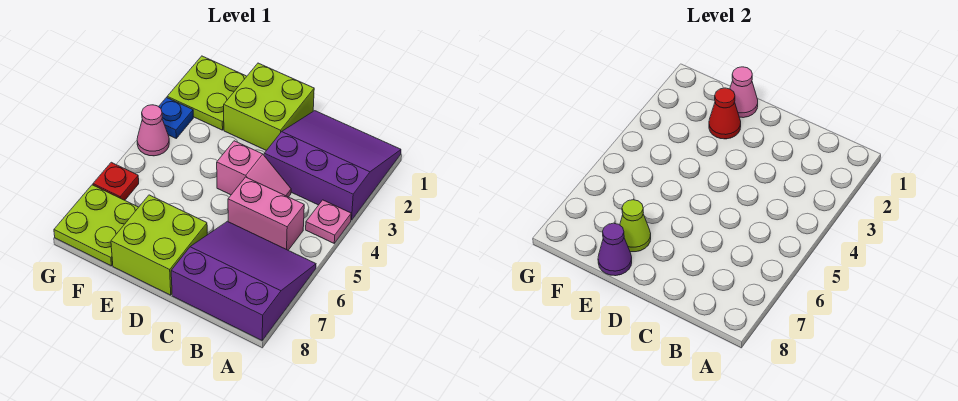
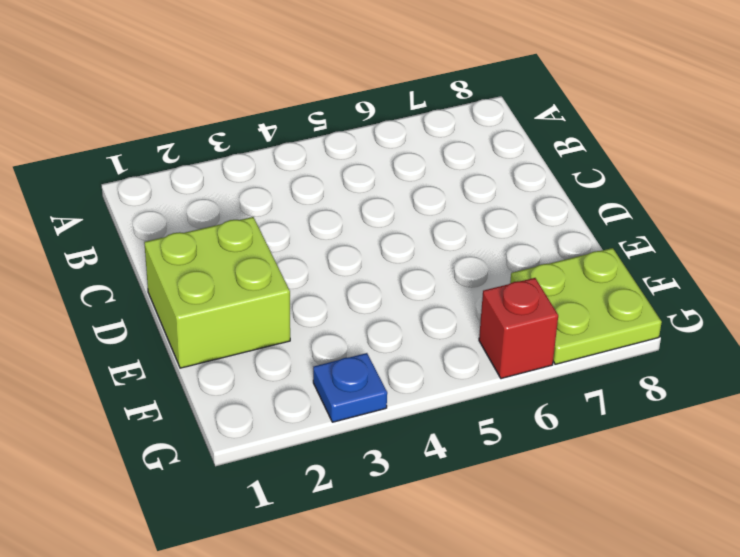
red brick G6 level 1 -> red plate G6 level 1
none -> purple slope A1:C3 level 1 top 3
none -> pink plate A4 level 1
none -> purple slope A6:C8 level 1 top 8

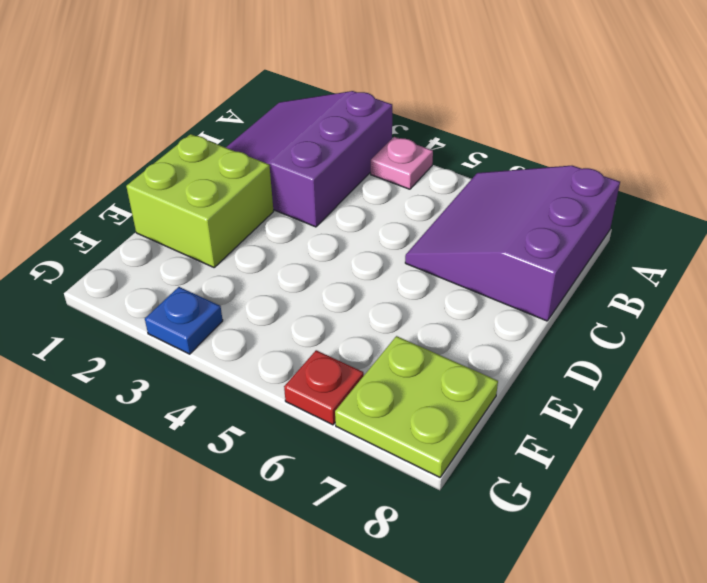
none -> pink brick B5:C5 level 1
none -> pink slope C4:D4 level 1 top D
none -> lime brick D7:E8 level 1

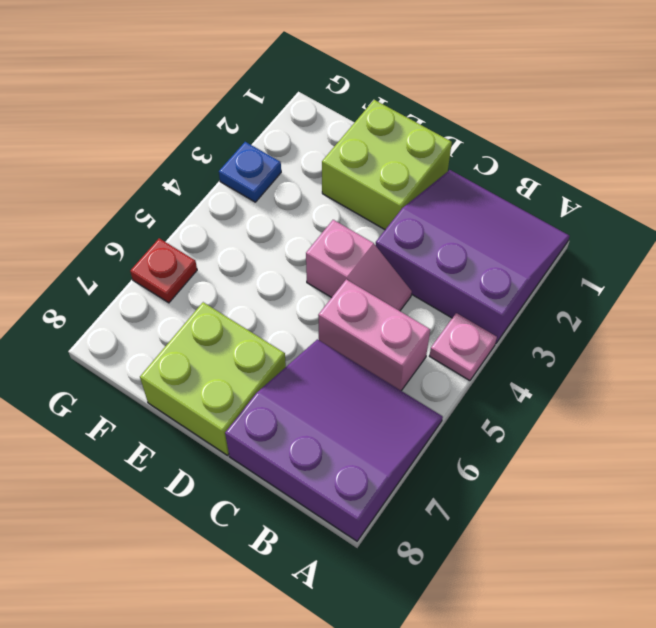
none -> lime plate F1:G2 level 1
none -> lime plate F7:G8 level 1
none -> pink cone G4 level 1

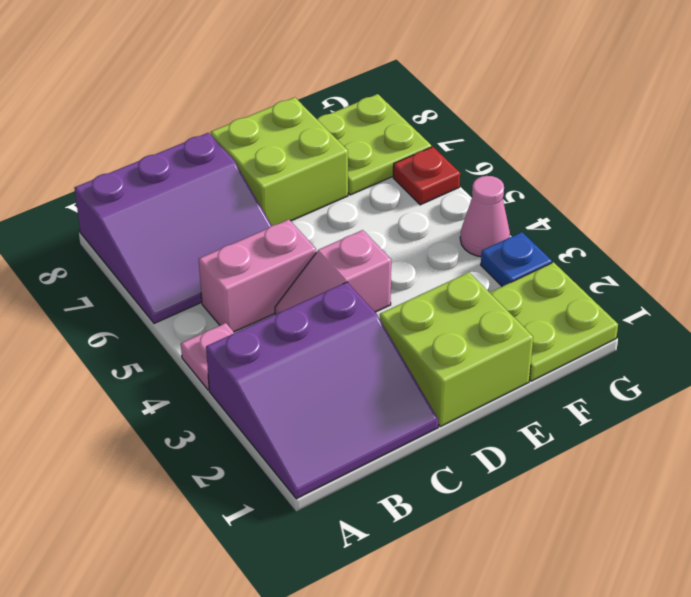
none -> pink cone E1 level 2
none -> red cone E2 level 2
none -> lime cone E7 level 2

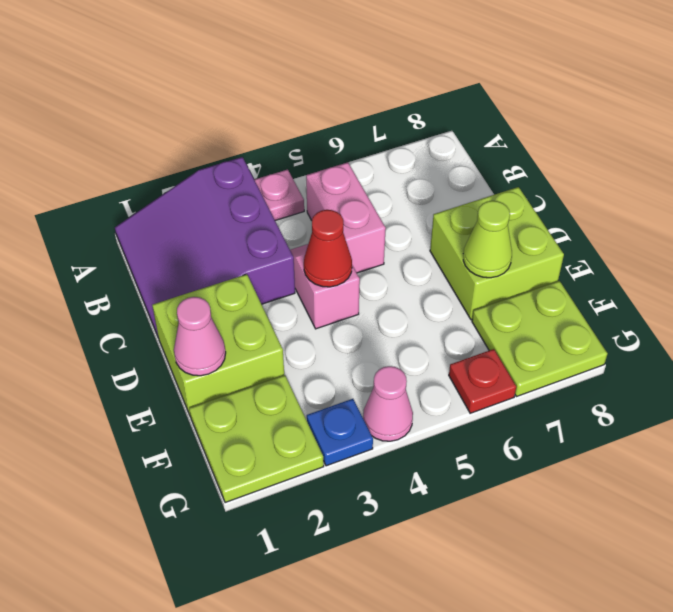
red cone D4 level 2 -> red cone E2 level 2
none -> purple slope A6:C8 level 1 top 8
none -> purple cone E8 level 2

